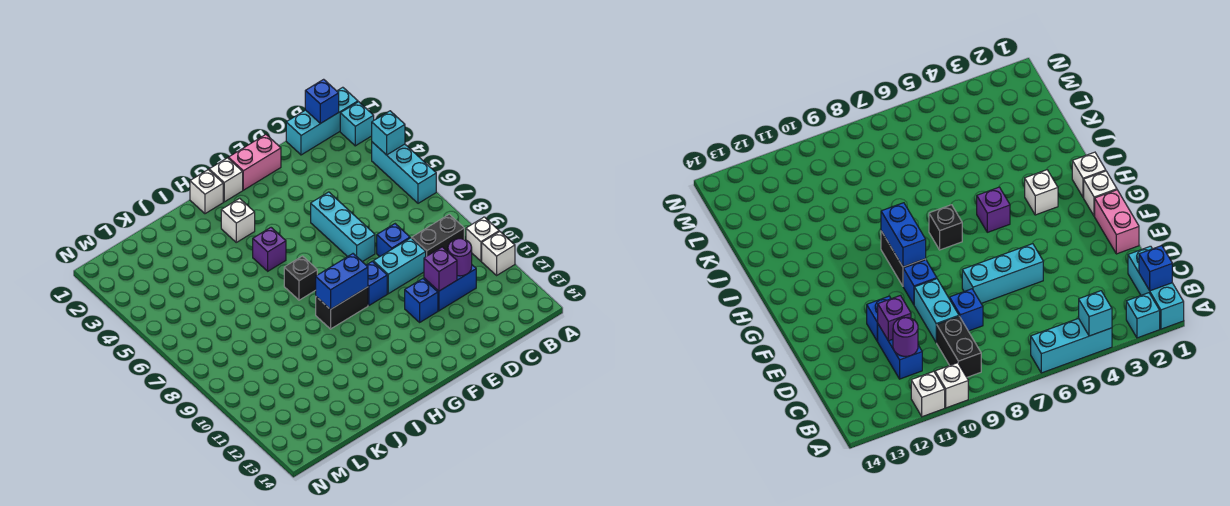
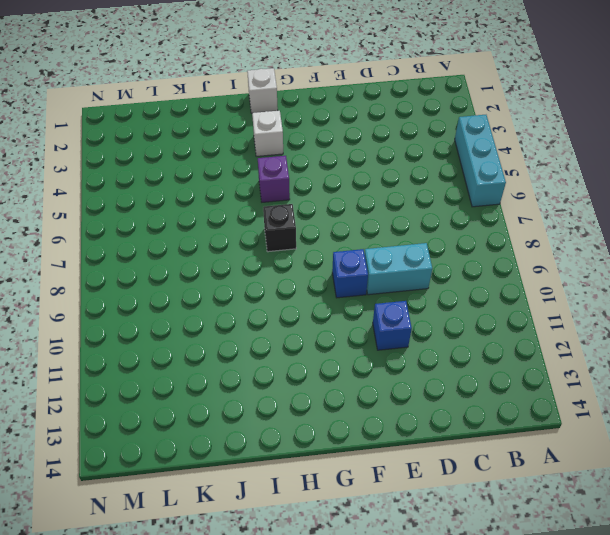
none -> cyan brick A1:C1 level 1
none -> cyan brick A2 level 1
none -> white brick A10 level 1

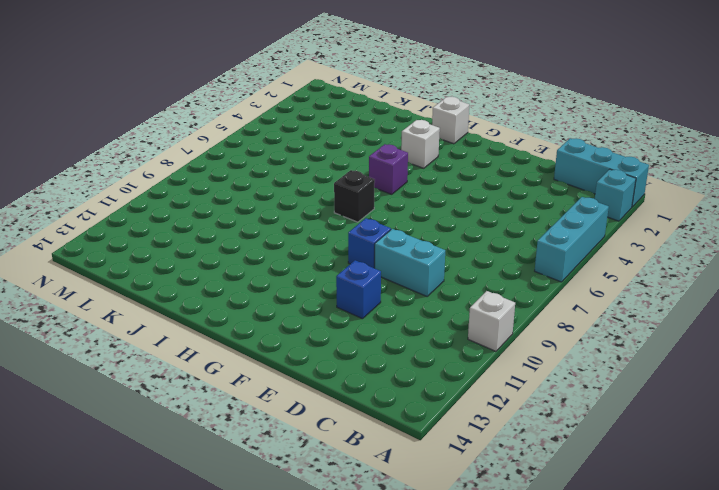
none -> white brick A11 level 1
none -> black brick B9:C9 level 1
none -> blue brick C11:D11 level 1

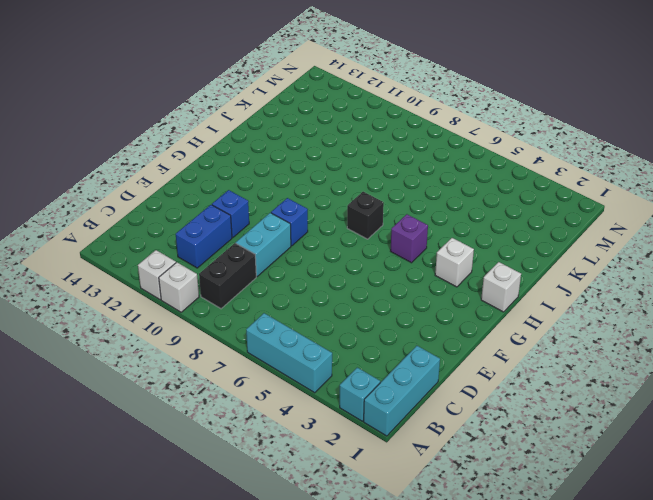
none -> blue brick D8 level 1
none -> pink brick E1:F1 level 1
none -> cyan brick E5:E7 level 1

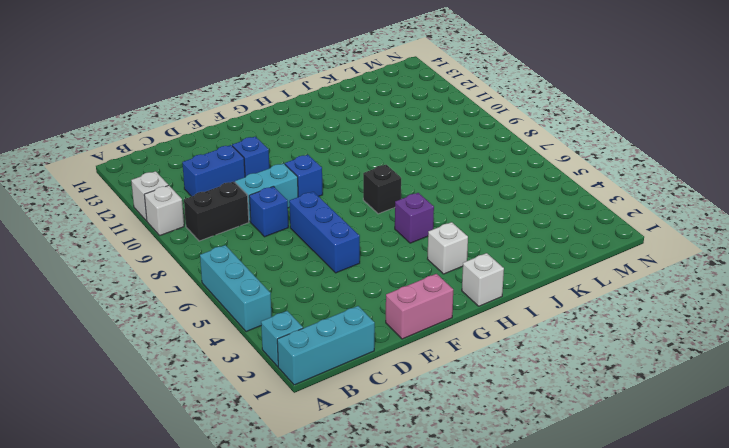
blue brick E5:E7 level 1 -> cyan brick E5:E7 level 1
none -> white brick G1 level 1
none -> black brick G9:H9 level 1
none -> cyan brick A4 level 2

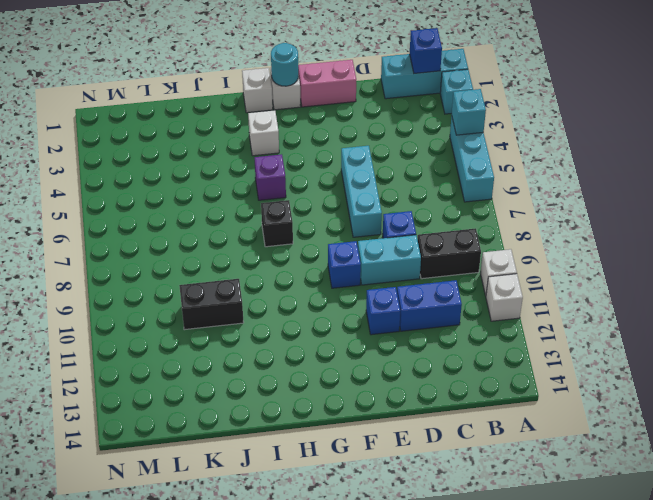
cyan round brick G1 level 2 -> none
black brick J10:K10 level 1 -> black brick G9:H9 level 1
none -> purple round brick C11 level 2
none -> purple brick D11 level 2
none -> blue brick G9:H9 level 2

